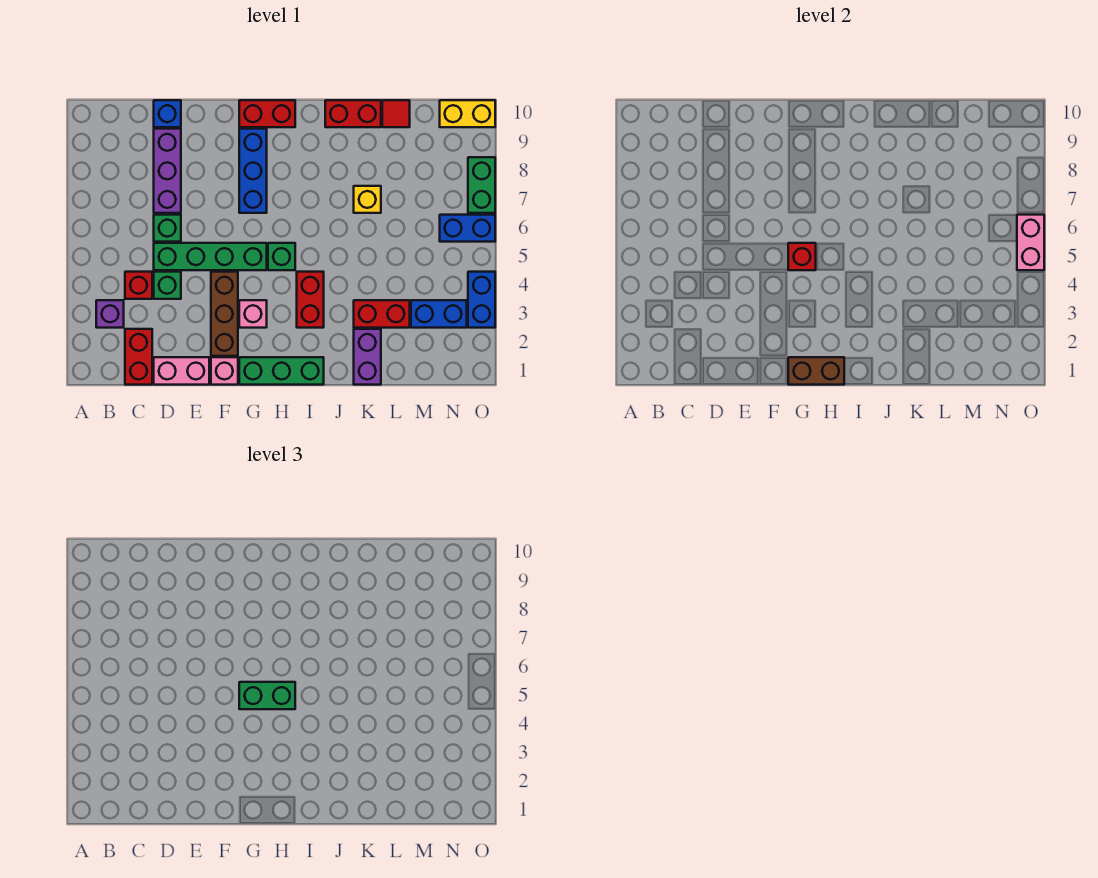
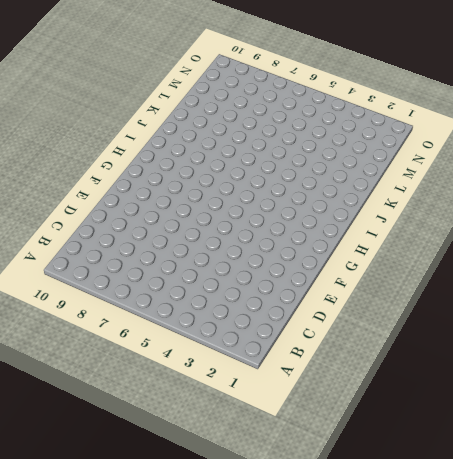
none -> purple brick B3 level 1
none -> red brick C1:C2 level 1
none -> red brick C4 level 1
none -> pink brick D1:E1 level 1

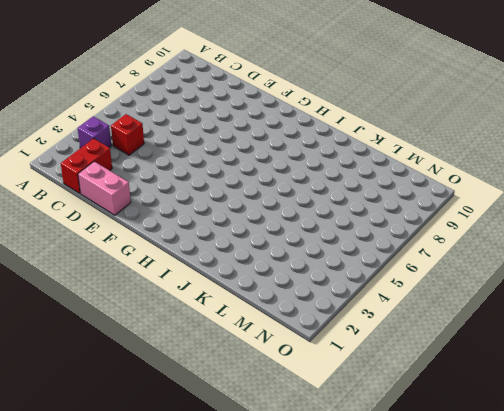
none -> green brick D4 level 1
none -> green brick D5:G5 level 1
none -> green brick D6 level 1
none -> purple brick D7:D9 level 1

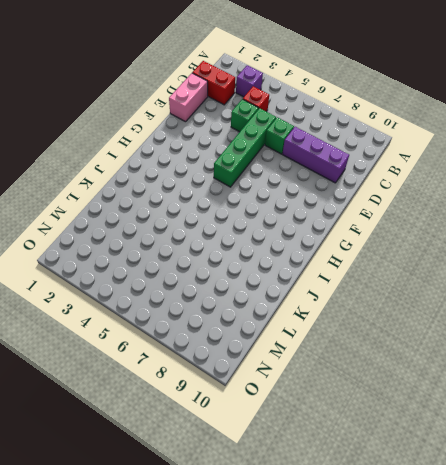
none -> blue brick D10 level 1
none -> pink brick F1 level 1
none -> brown brick F2:F4 level 1
none -> green brick G1:I1 level 1

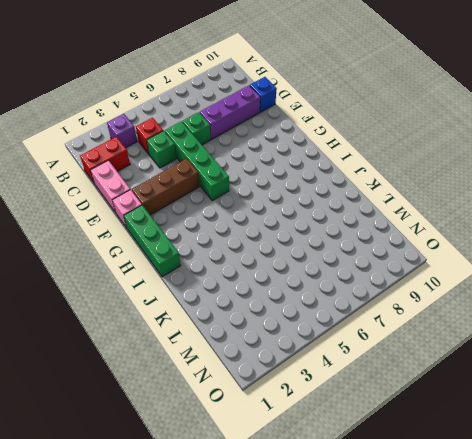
none -> pink brick G3 level 1
none -> blue brick G7:G9 level 1
none -> red brick G10:H10 level 1
none -> green brick H5 level 1

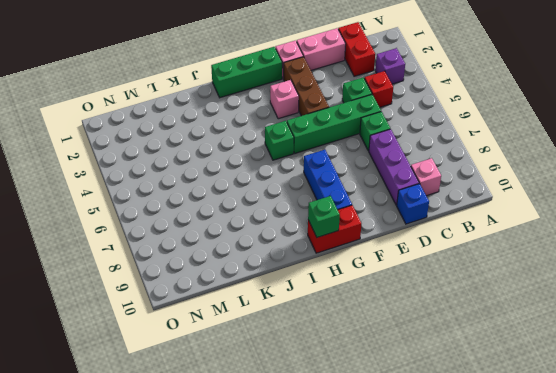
pink brick C9 level 1 -> none
green brick H10 level 2 -> none
none -> red brick I3:I4 level 1
none -> red brick J10:K10 level 1
none -> purple brick K1:K2 level 1
none -> red brick K3:L3 level 1

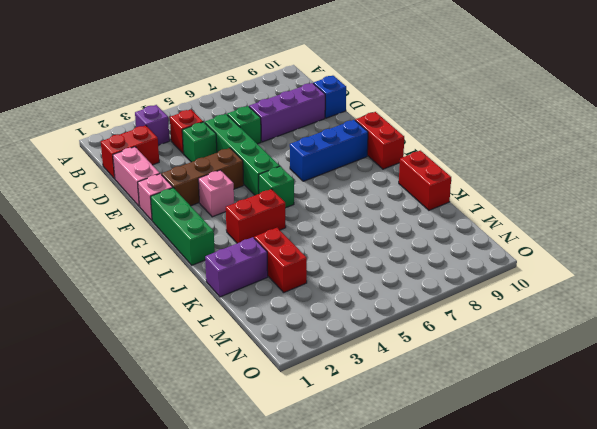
none -> yellow brick K7 level 1
none -> red tile L10 level 1
none -> blue brick M3:N3 level 1
none -> blue brick N6:O6 level 1

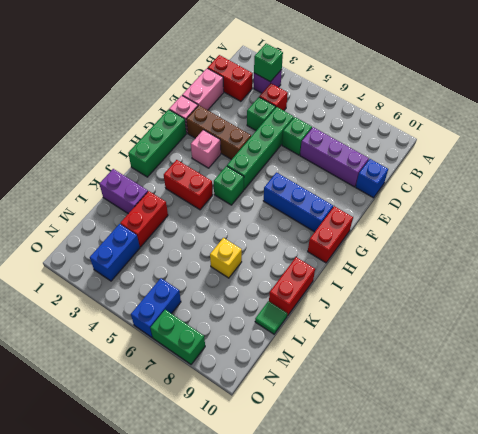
green brick B3 level 2 -> none
green tile L10 level 1 -> red tile L10 level 1
none -> yellow brick N10:O10 level 1
none -> blue brick O3:O4 level 1
none -> brown brick G1:H1 level 2
none -> red brick G5 level 2

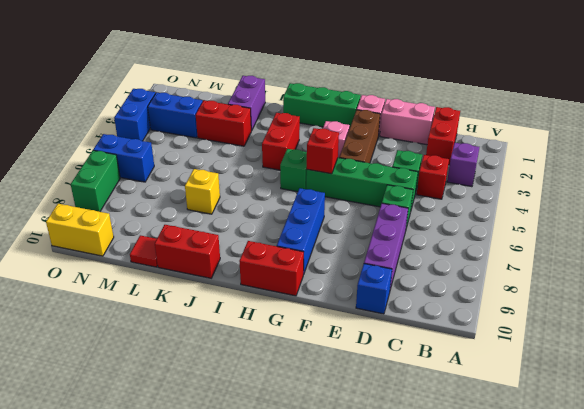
none -> brown brick G1:H1 level 2
none -> pink brick O5:O6 level 2
none -> green brick G5:H5 level 3

